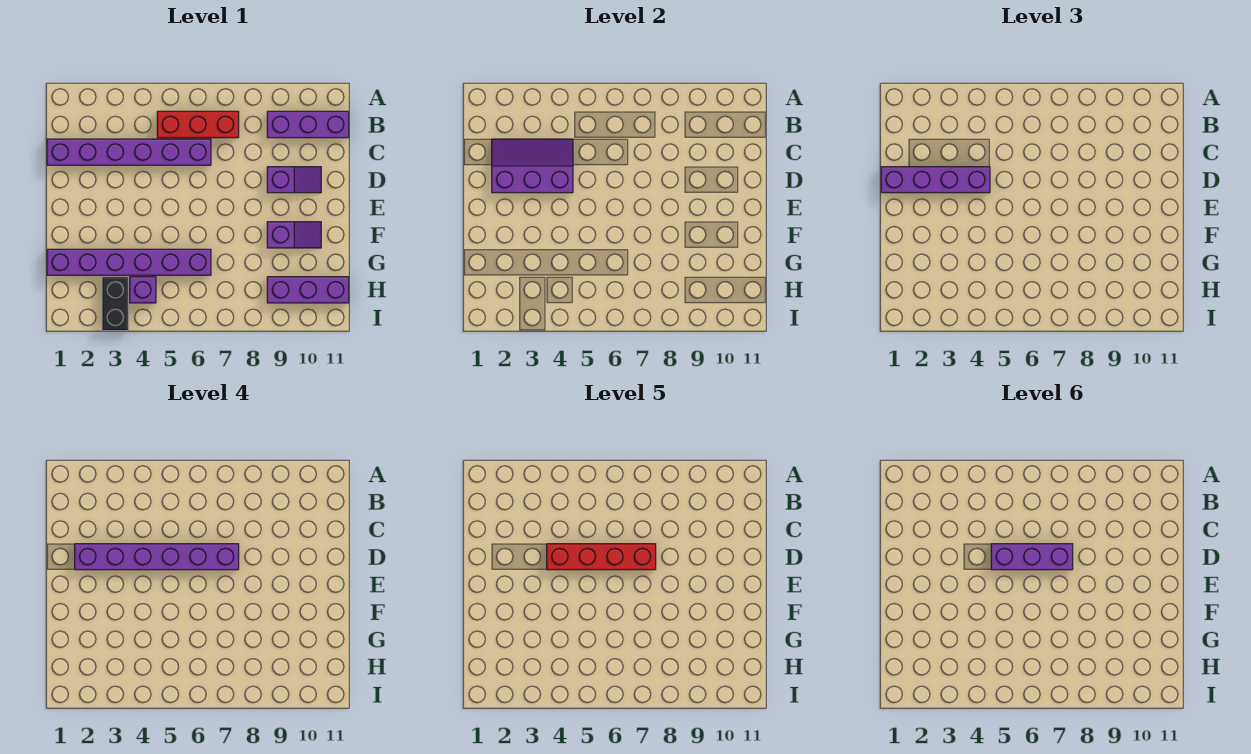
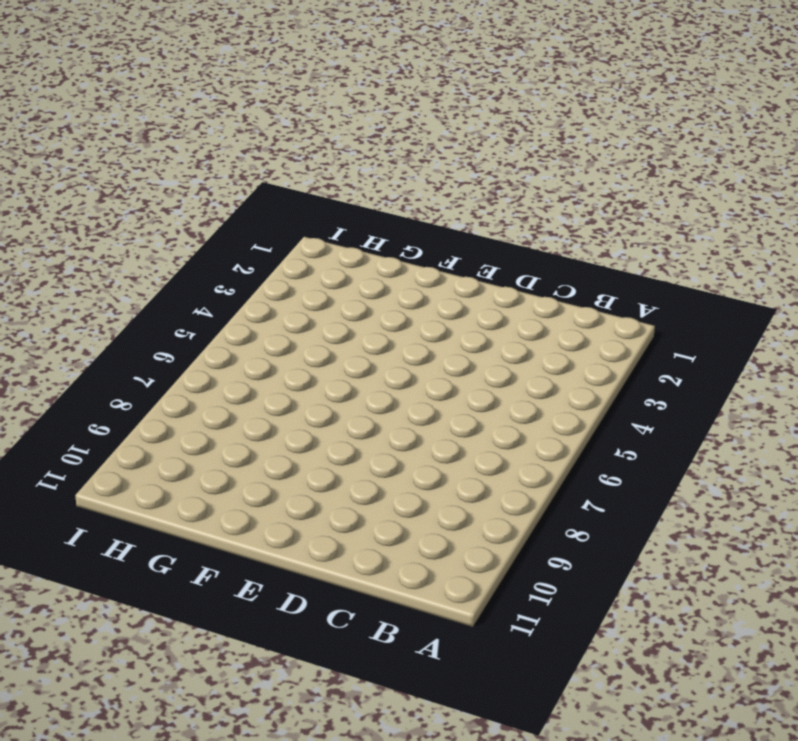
none -> red brick B5:B7 level 1
none -> purple brick B9:B11 level 1
none -> purple brick C1:C6 level 1

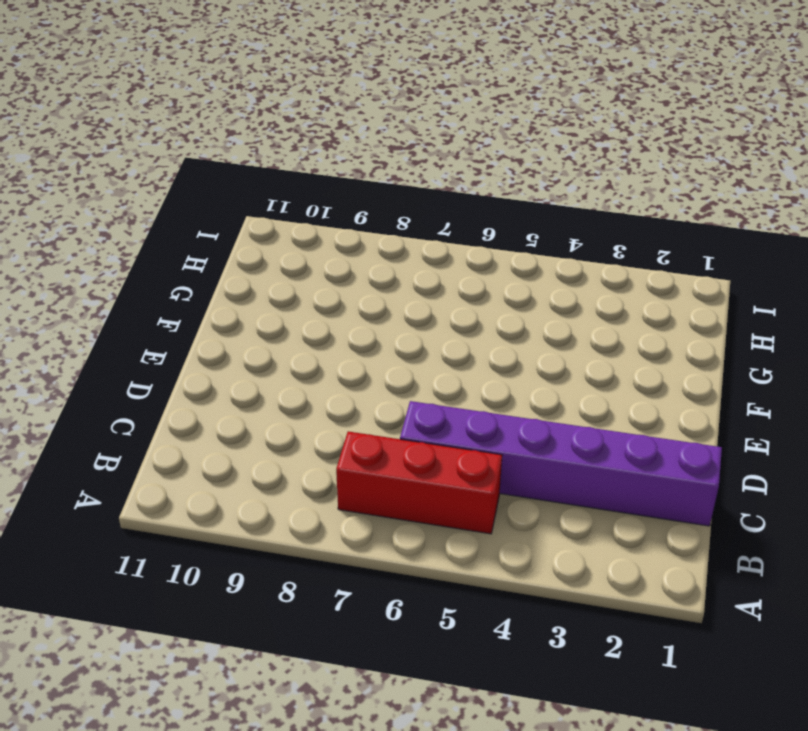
none -> purple brick B9:B11 level 1
none -> purple slope D9:D10 level 1 top 9
none -> purple slope F9:F10 level 1 top 9

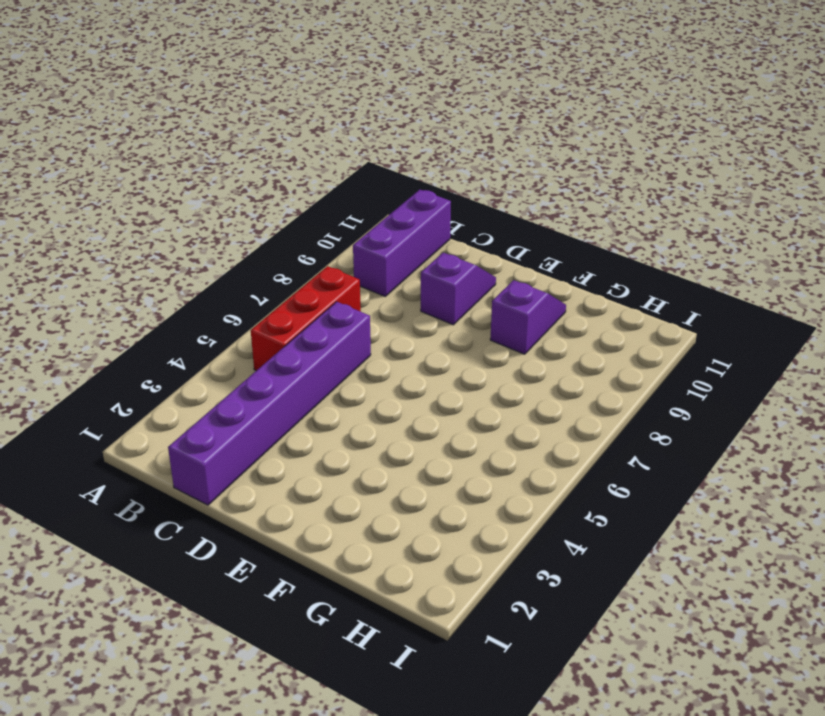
none -> purple brick G1:G6 level 1
none -> black brick H3:I3 level 1
none -> purple brick H4 level 1

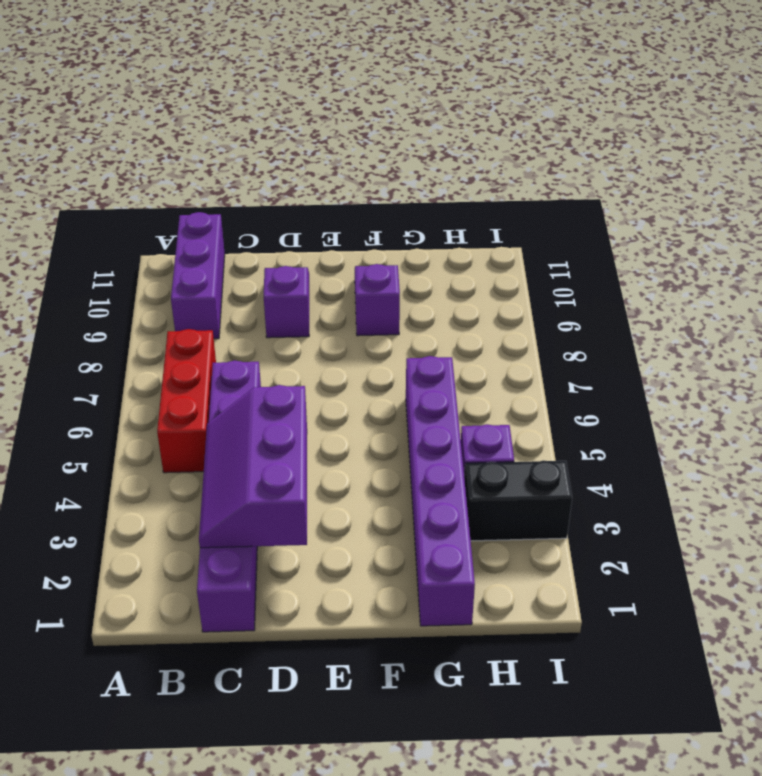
none -> purple brick H9:H11 level 1
none -> purple brick D1:D4 level 3
none -> purple brick D2:D7 level 4

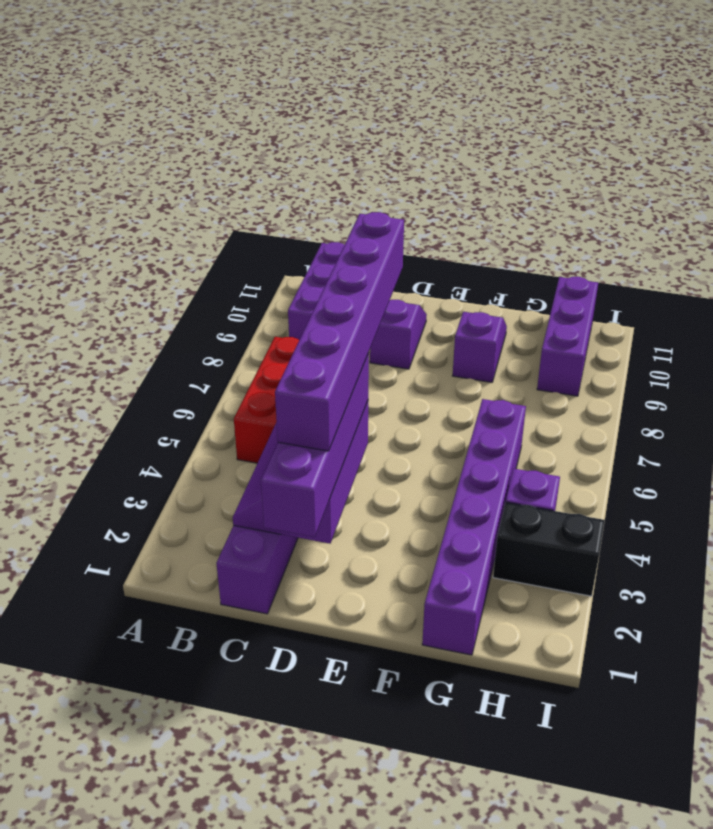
none -> red brick D4:D7 level 5
none -> purple brick D5:D7 level 6

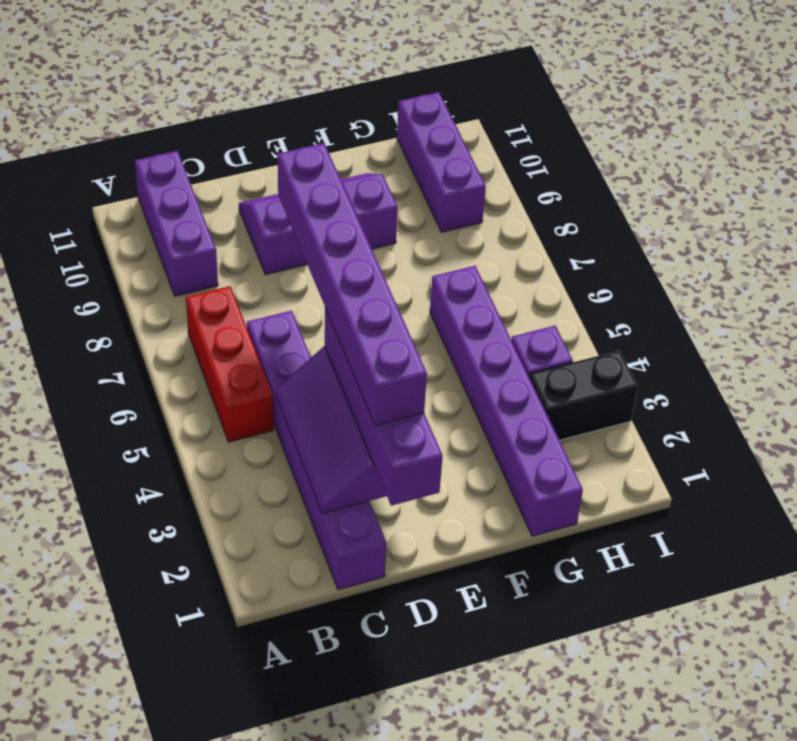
none -> red brick D4:D7 level 5
none -> purple brick D5:D7 level 6

